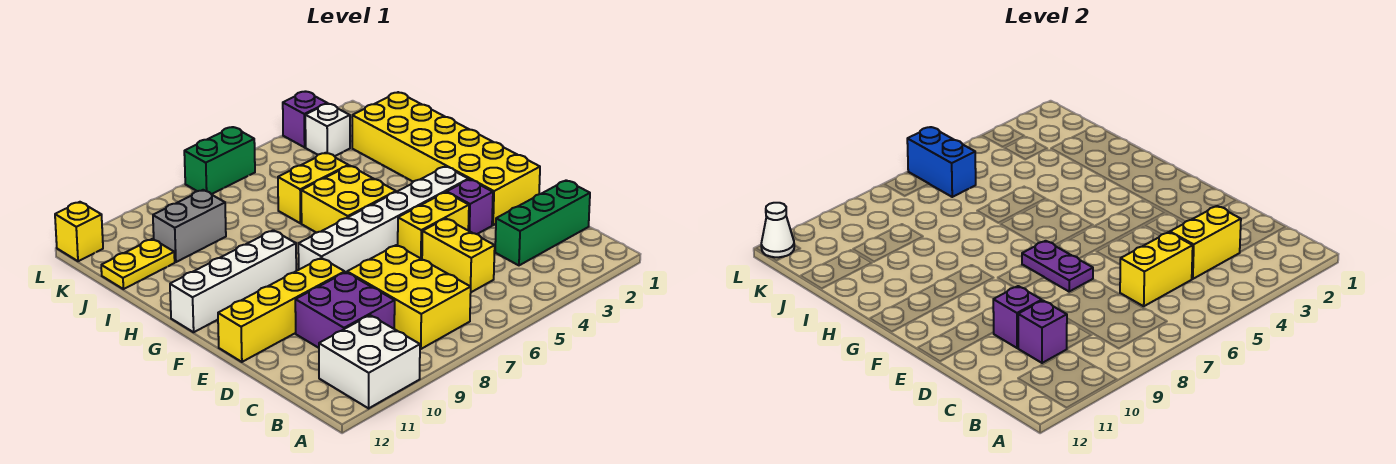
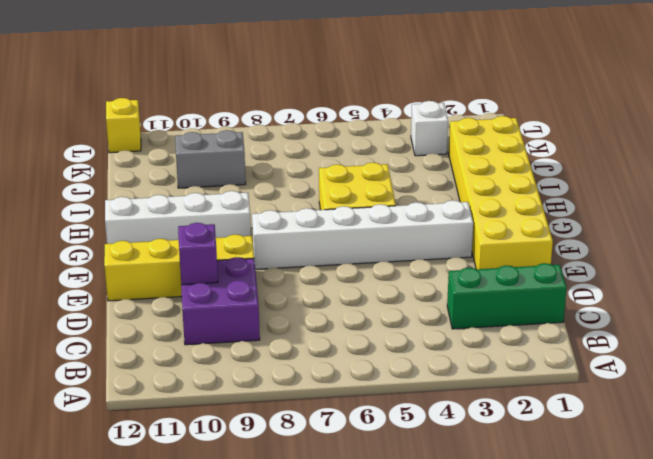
none -> white brick A10:B11 level 1
none -> yellow brick B7:D8 level 1
none -> yellow brick C5:D5 level 1

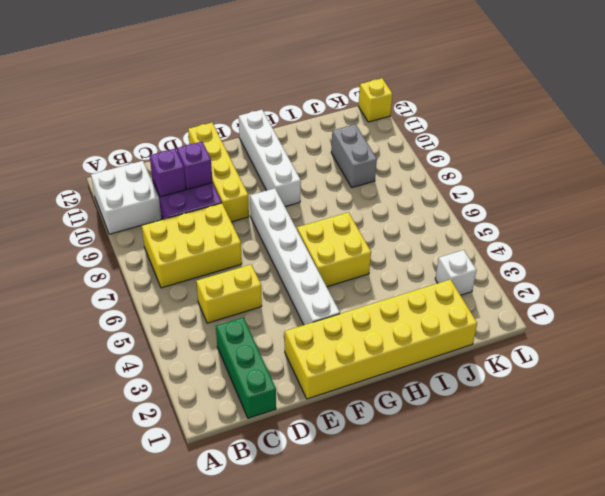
none -> purple brick E3 level 1
none -> yellow brick E4:E5 level 1
none -> yellow brick I5:I6 level 1

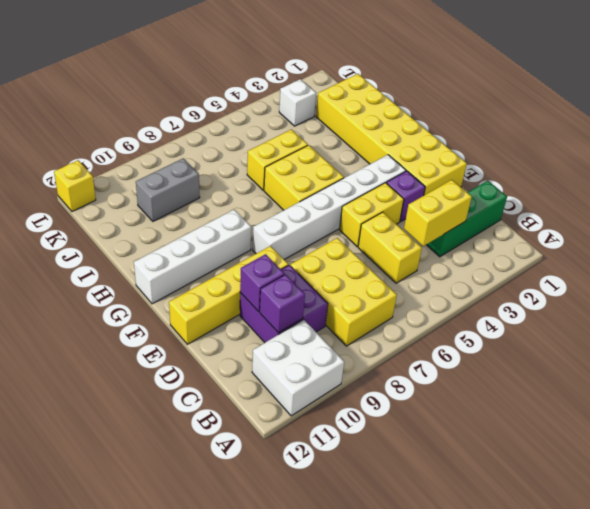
none -> yellow plate J11:J12 level 1
none -> purple brick L3 level 1
none -> green brick L6:L7 level 1

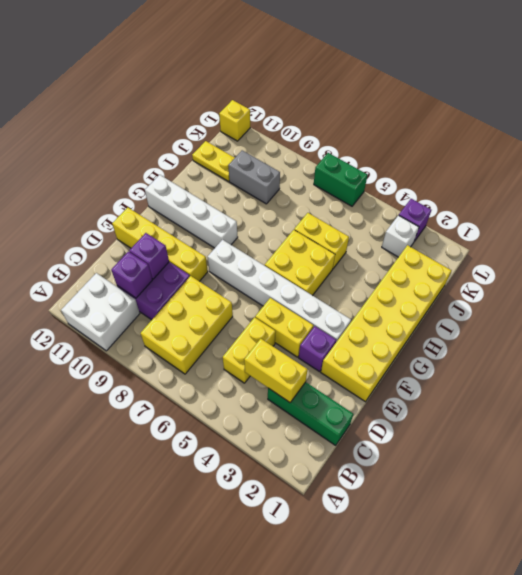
none -> yellow brick C5:C6 level 2
none -> purple plate E7:F7 level 2
none -> blue brick K6:L6 level 2

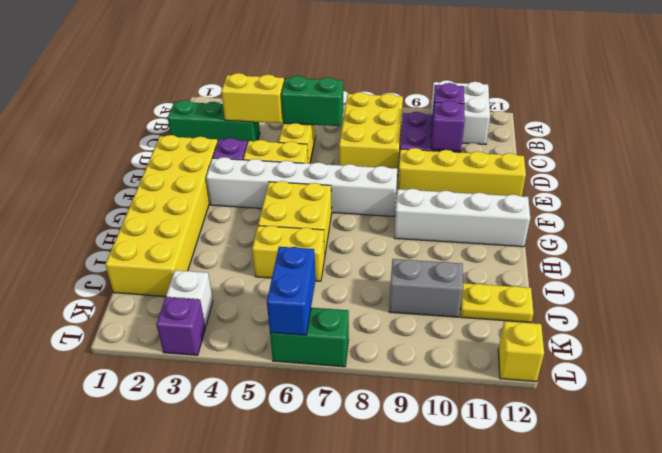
green brick C5:C6 level 2 -> yellow brick C5:C6 level 2
none -> purple plate E7:F7 level 2
none -> white cone L12 level 2

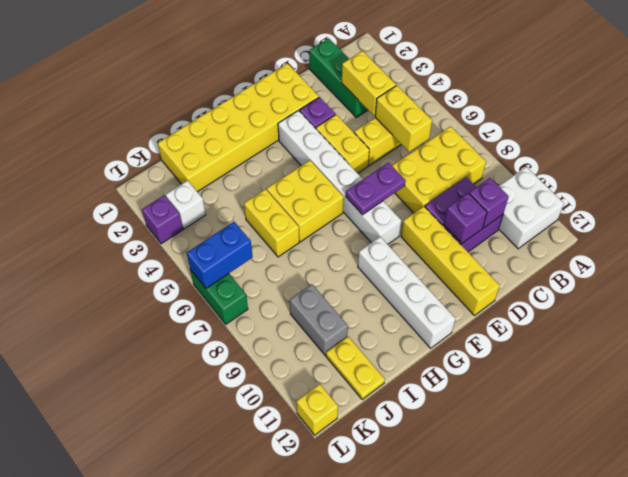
none -> white cone L12 level 2

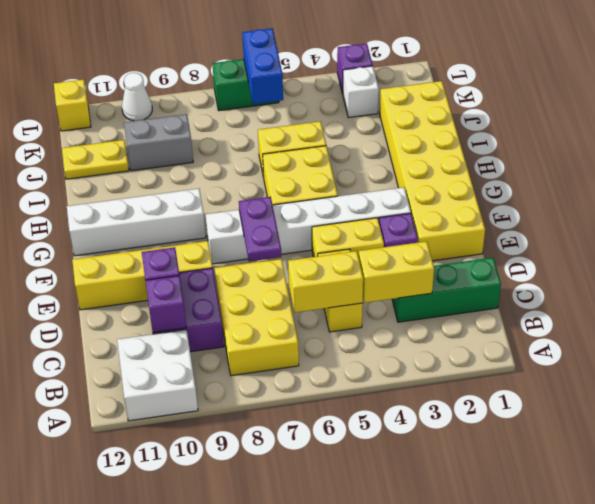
white cone L10 level 1 -> white cone L12 level 2

